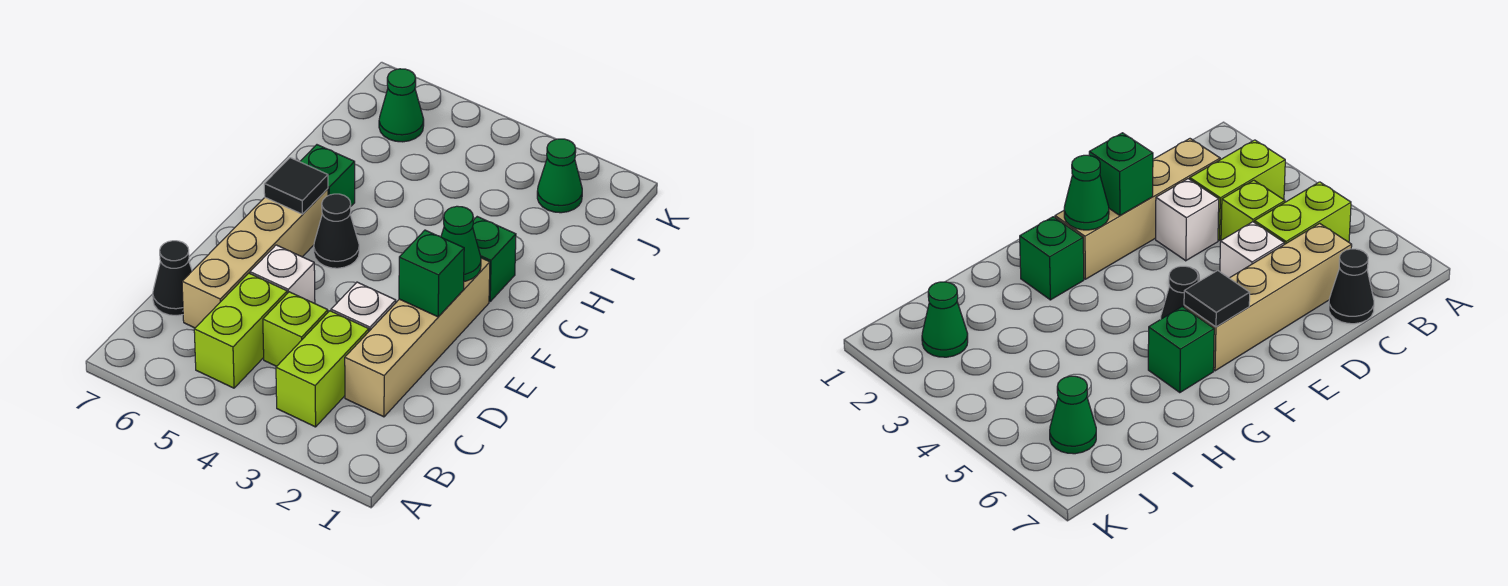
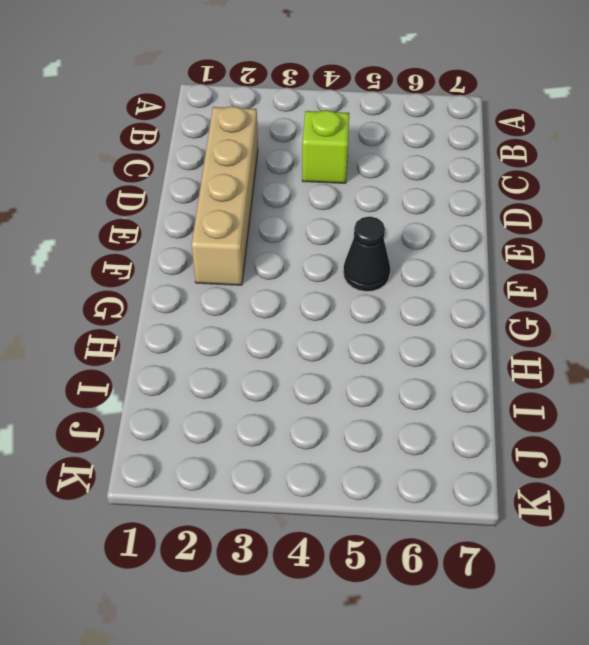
none -> lime brick B3:C3 level 1
none -> lime brick B5:C5 level 1
none -> tan brick C6:F6 level 1

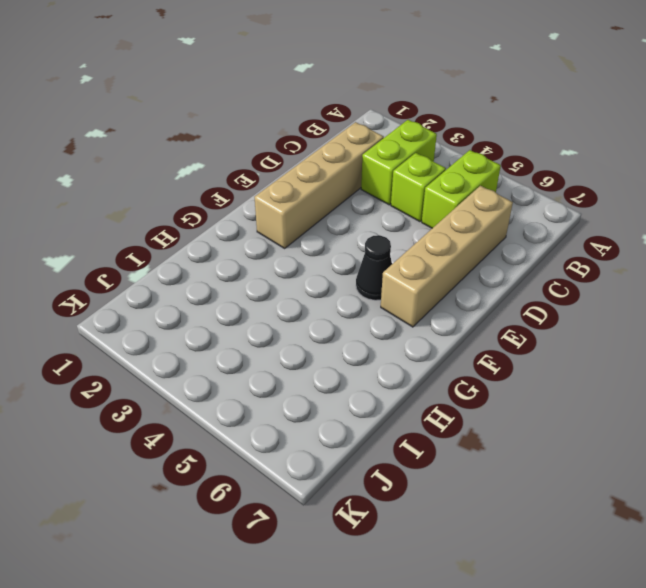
none -> black cone C7 level 1
none -> white brick D3 level 1
none -> white brick D5 level 1

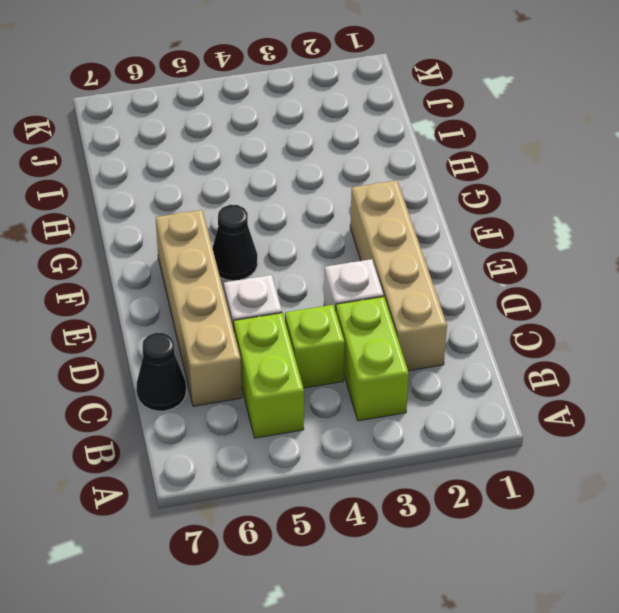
none -> green brick G2 level 1
none -> green brick G6 level 1
none -> green cone J2 level 1

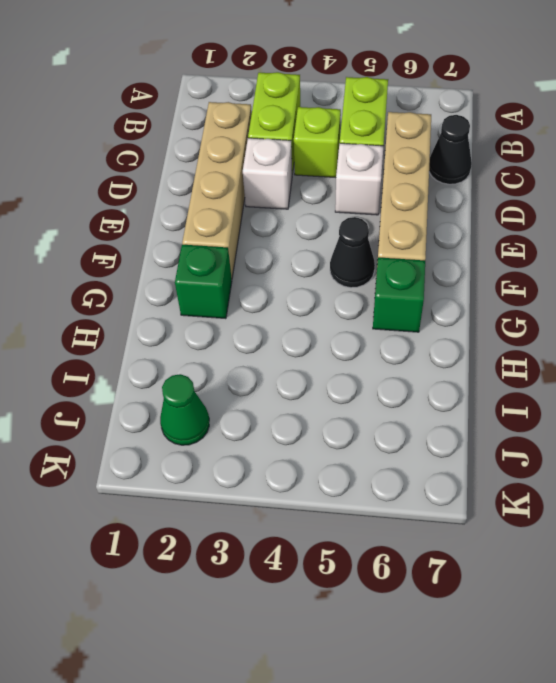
none -> green cone J6 level 1
none -> green brick E2 level 2
none -> green cone F2 level 2

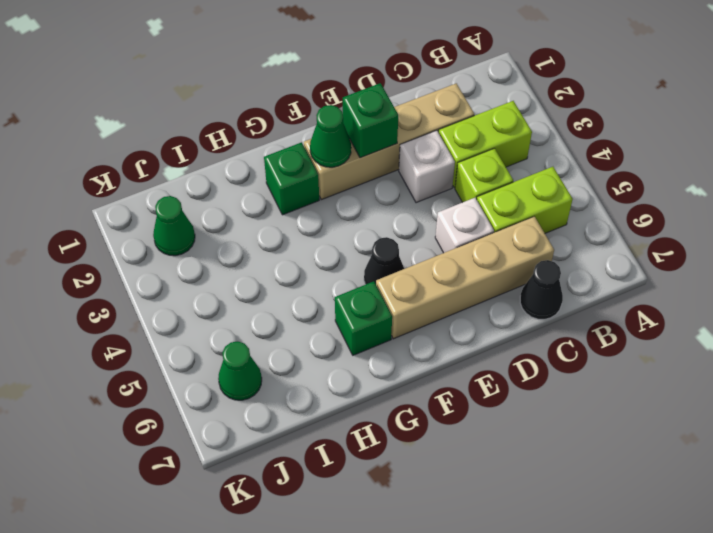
none -> black tile F6 level 2

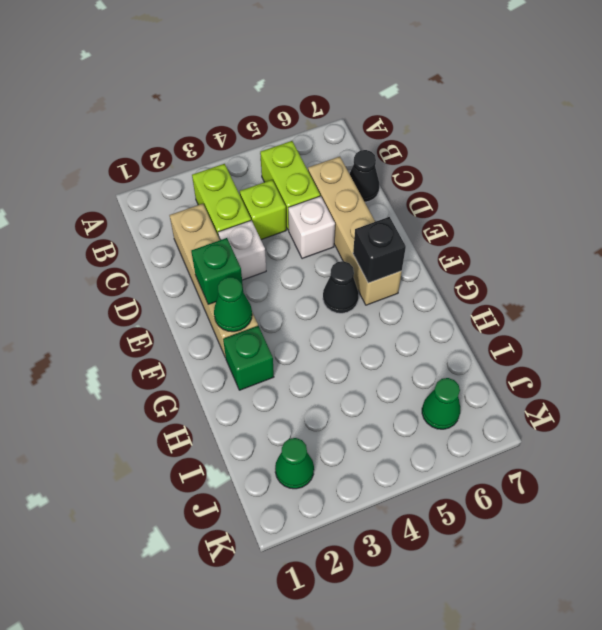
black brick F6 level 2 -> black tile F6 level 2
none -> green brick G6 level 1

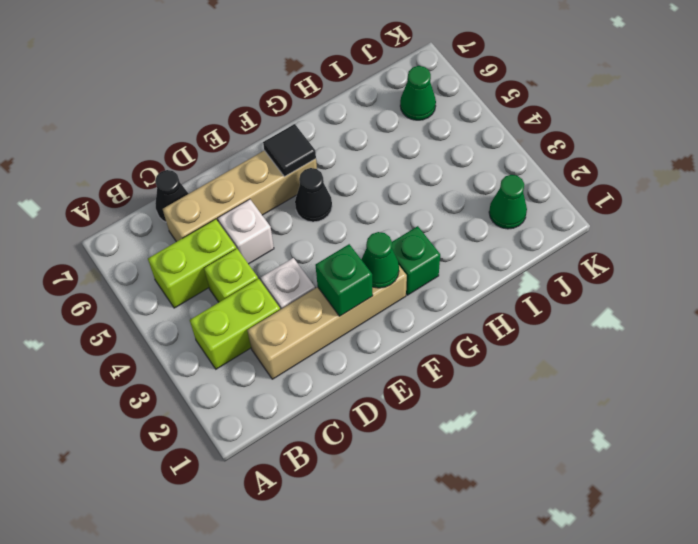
none -> green brick G6 level 1

